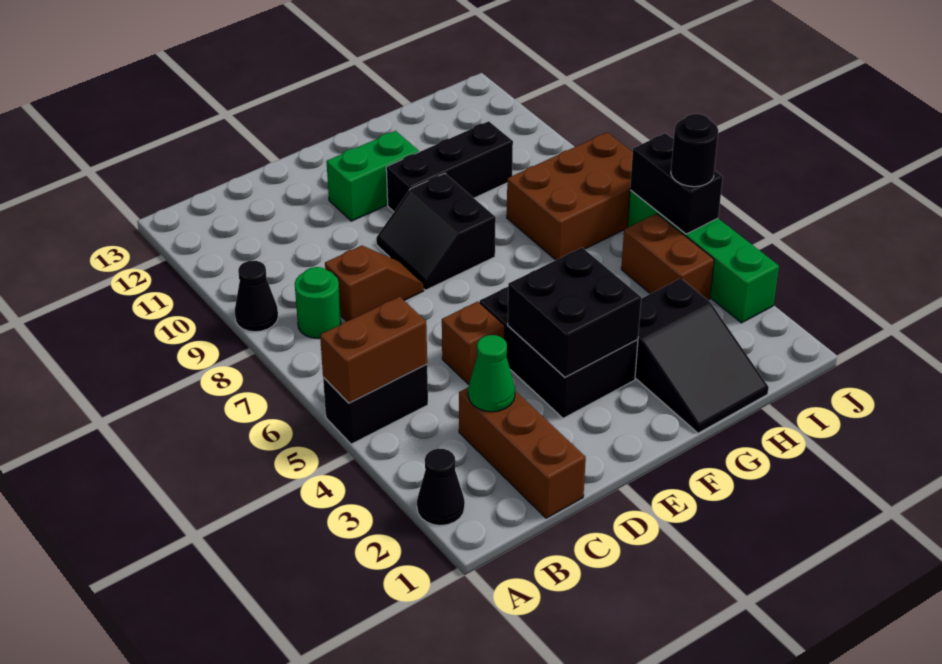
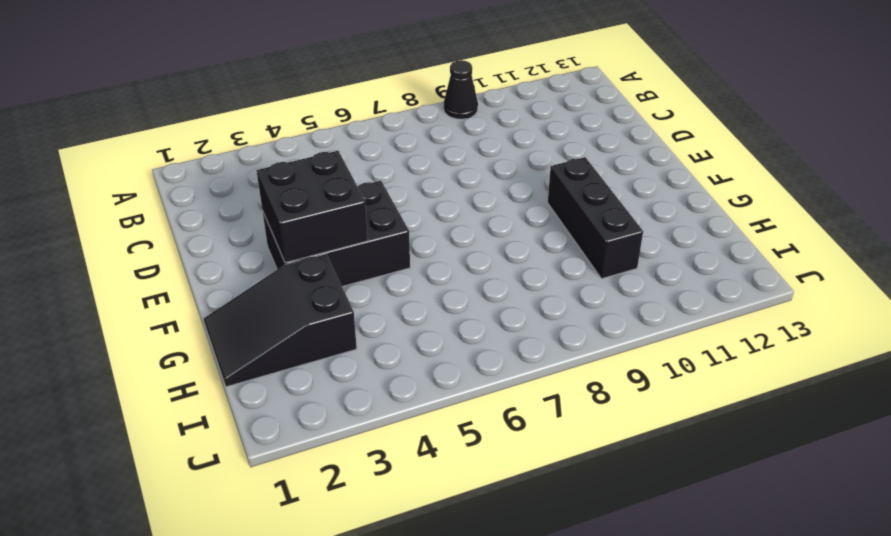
none -> black cone A2 level 1
none -> black brick A5:B5 level 1
none -> green round brick B8 level 1

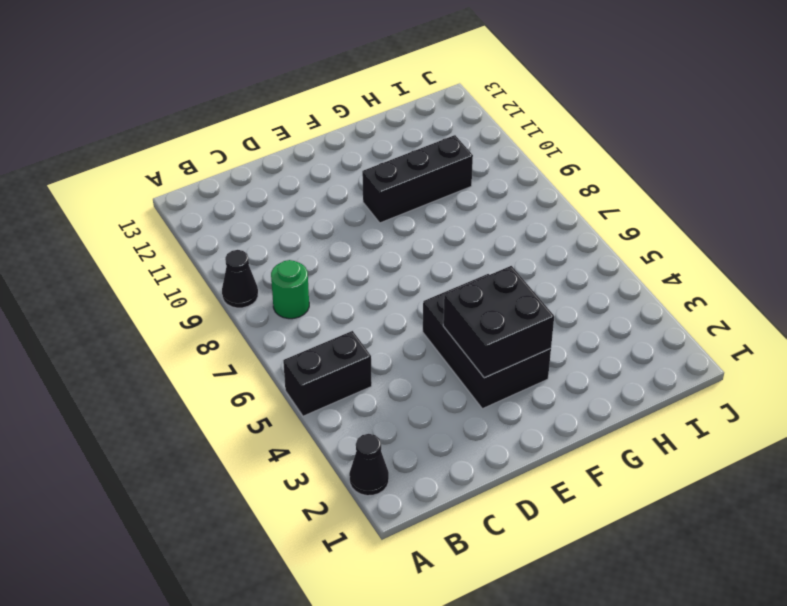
none -> brown brick C1:C3 level 1
none -> brown slope C8:D8 level 1 top C
none -> brown brick D5 level 1

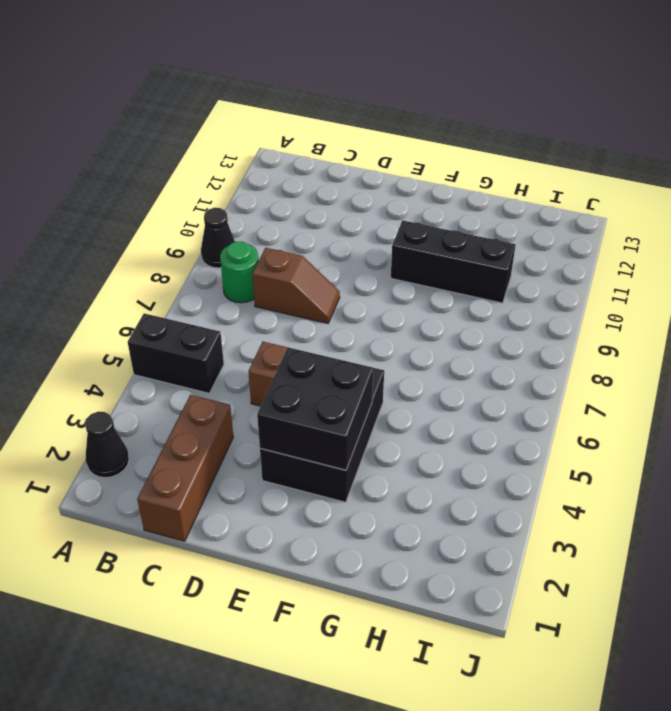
none -> black slope E8:F9 level 1 top F
none -> green brick E11:F11 level 1
none -> black slope G1:H3 level 1 top 3

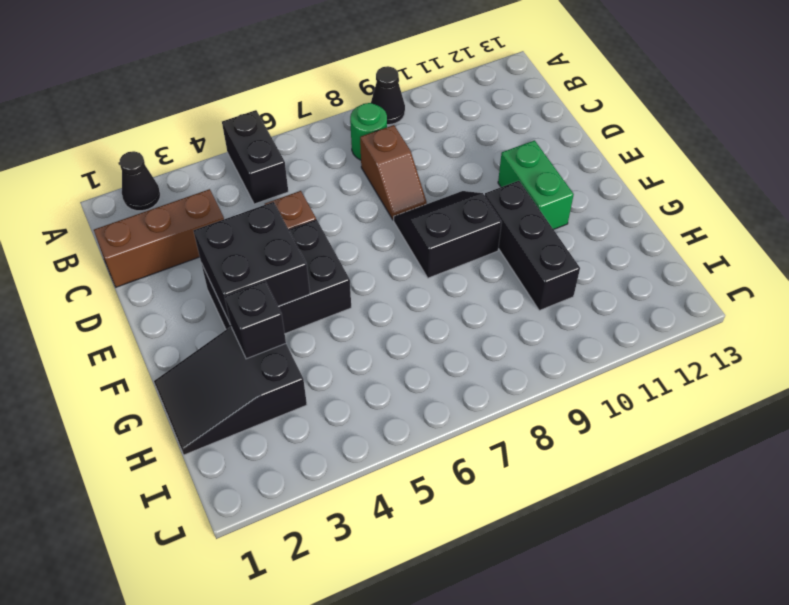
black brick G3 level 2 -> none
none -> brown brick H7:J8 level 1
none -> brown brick I4:I5 level 1
none -> green brick J3:J6 level 1

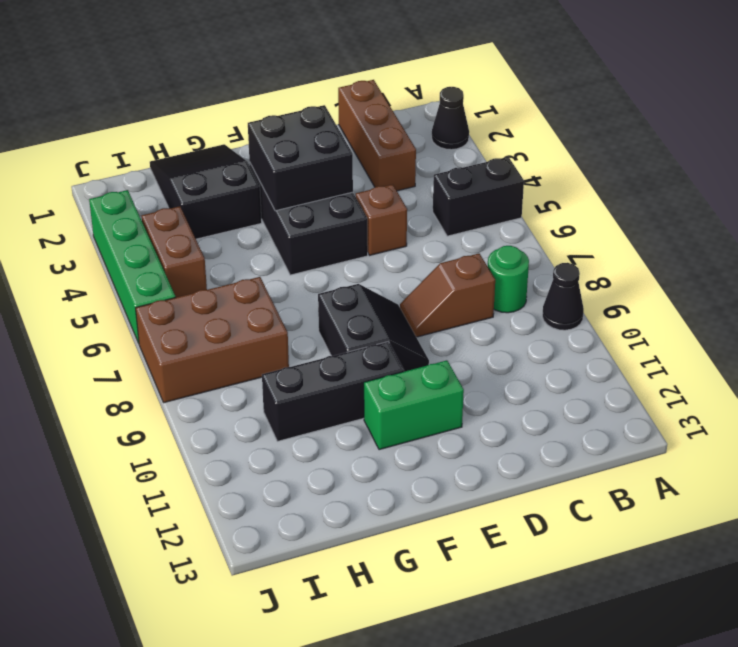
none -> brown brick A5:B5 level 2
none -> green cone C3 level 2
none -> black brick J5:J6 level 2

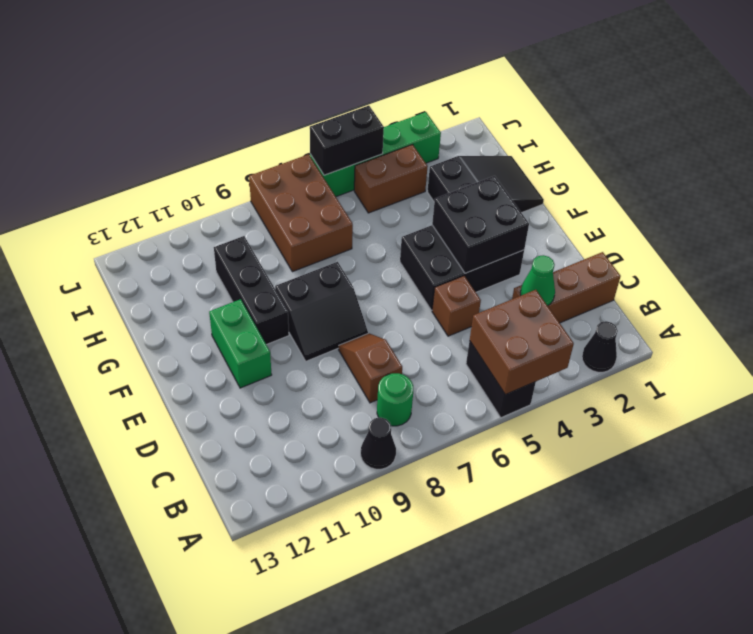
brown brick A4:B5 level 2 -> brown brick A5:B5 level 2
none -> black round brick J5 level 3

